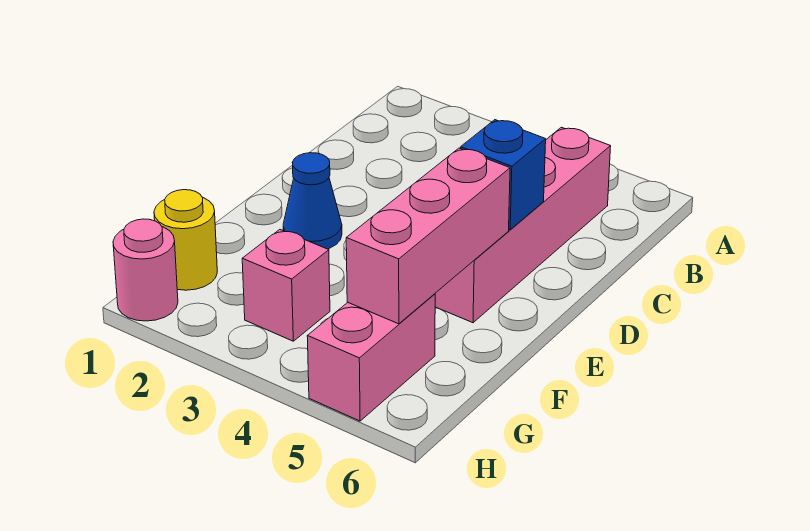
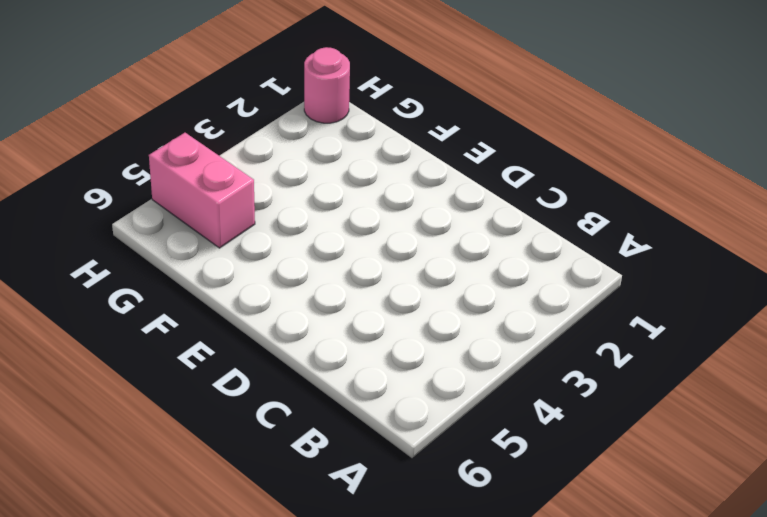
none -> pink brick B5:E5 level 1
none -> blue cone E2 level 1

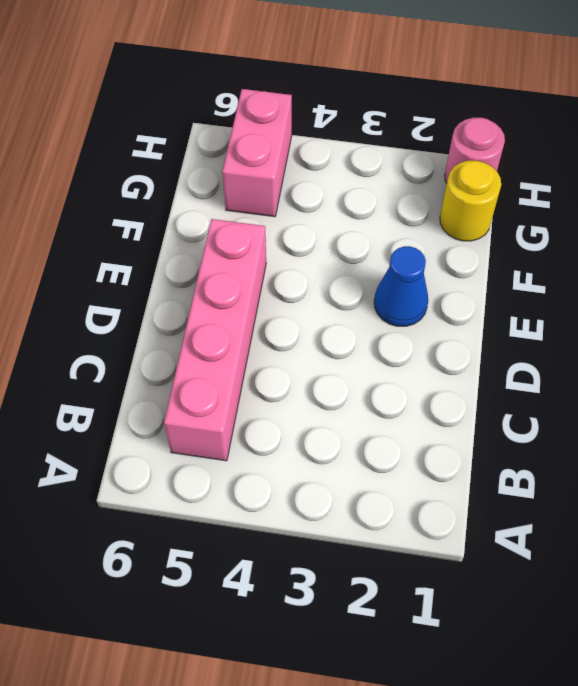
none -> pink brick G3 level 1
none -> blue brick D5 level 2

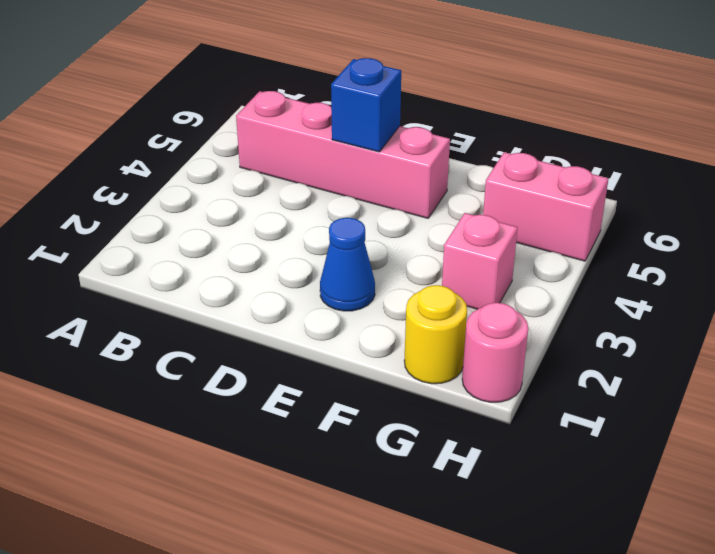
none -> pink brick E5:G5 level 2

